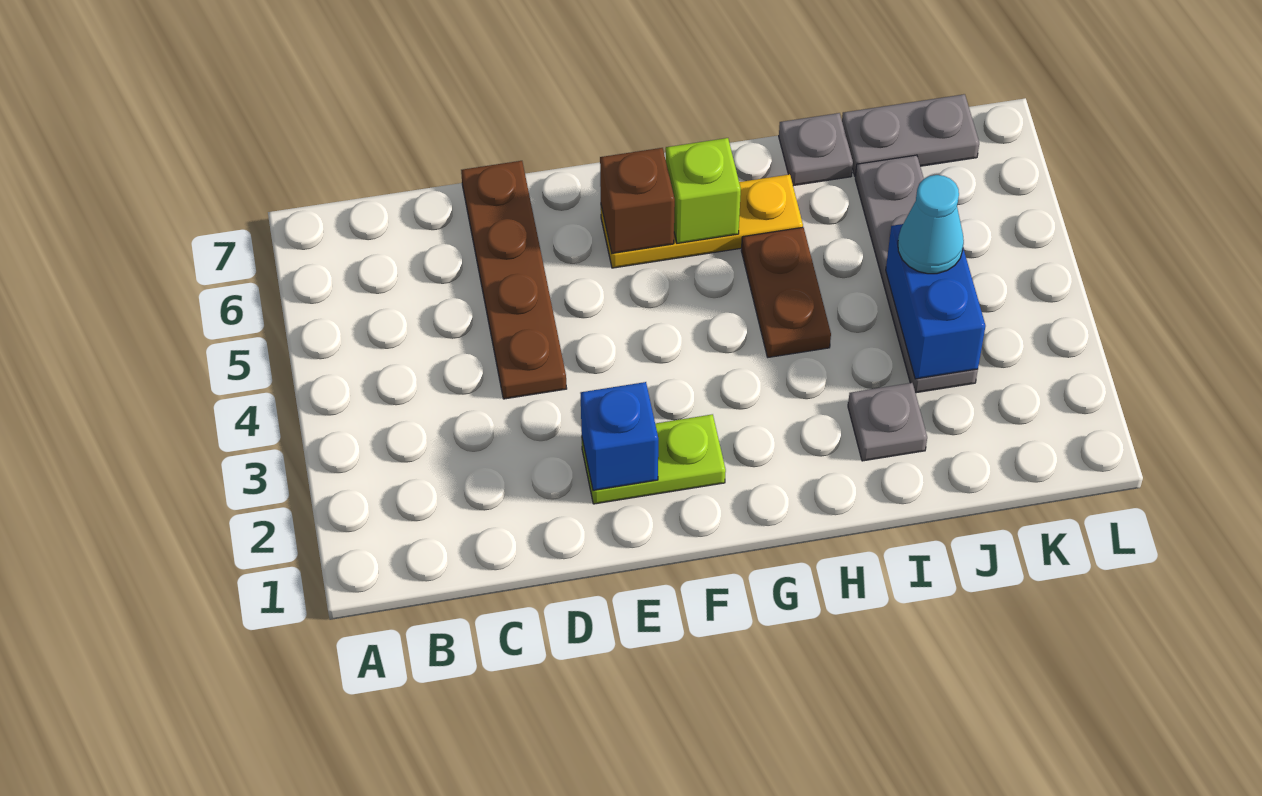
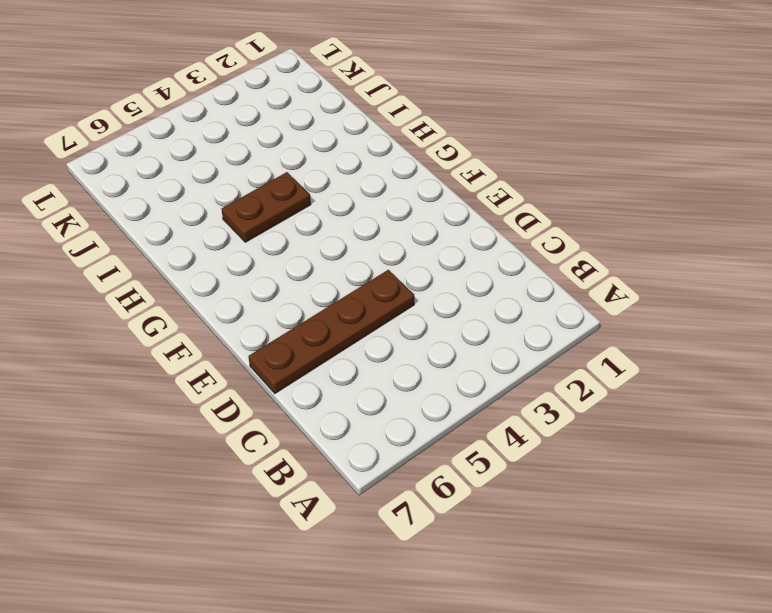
none -> lime plate E2:F2 level 1
none -> yellow plate F6:H6 level 1
none -> grey plate I2 level 1

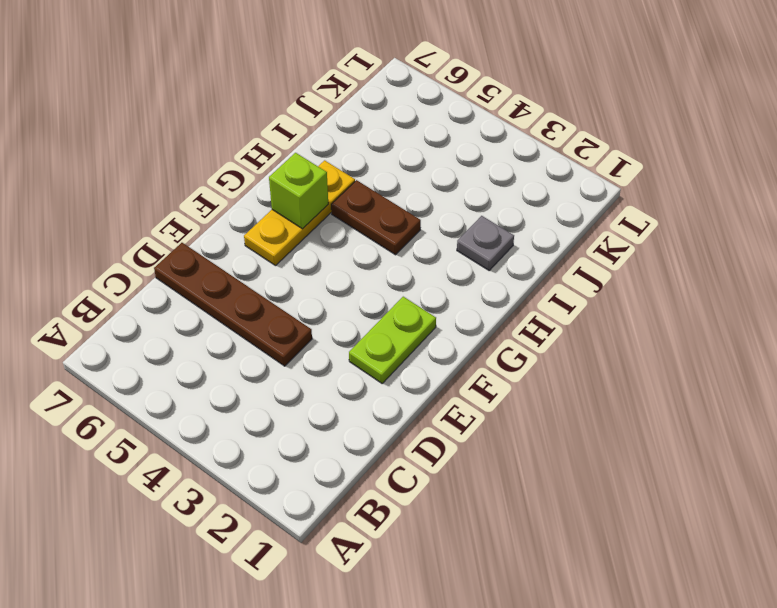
none -> grey plate I7 level 1
none -> grey plate J3:J6 level 1
none -> grey plate J7:K7 level 1

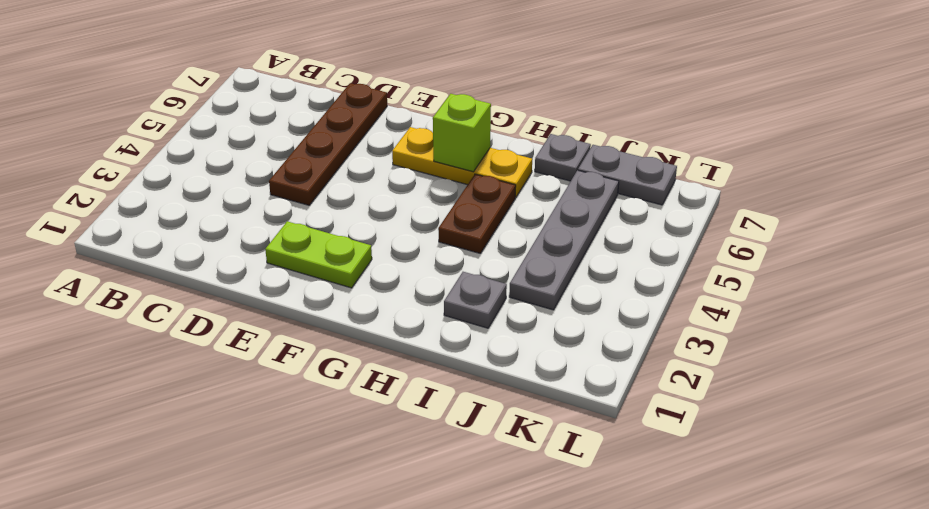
none -> blue brick E2 level 2
none -> brown brick F6 level 2
none -> blue brick J3:J4 level 2

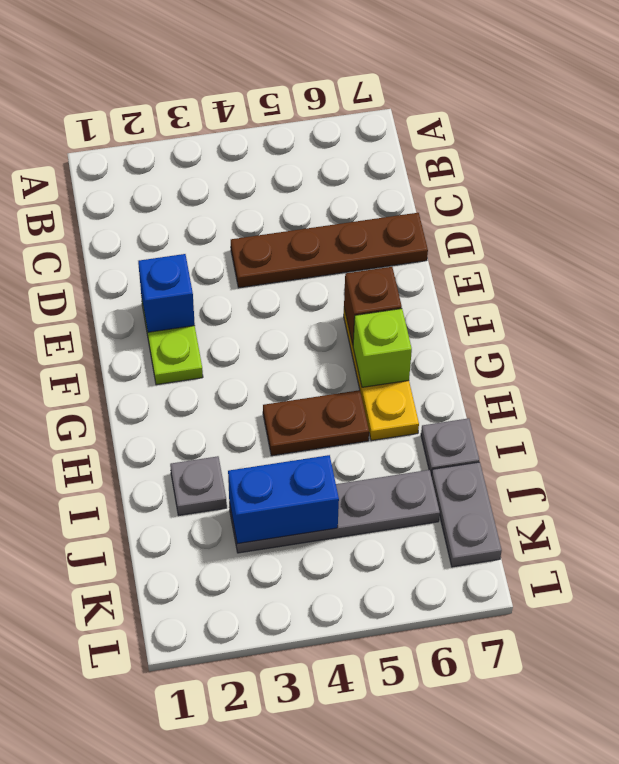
none -> cyan cone J4 level 3

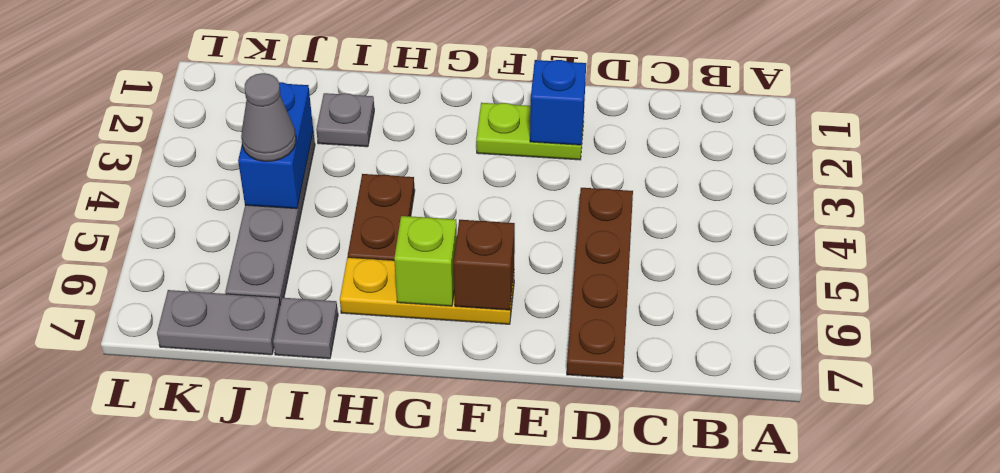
grey cone J4 level 3 -> cyan cone J4 level 3

